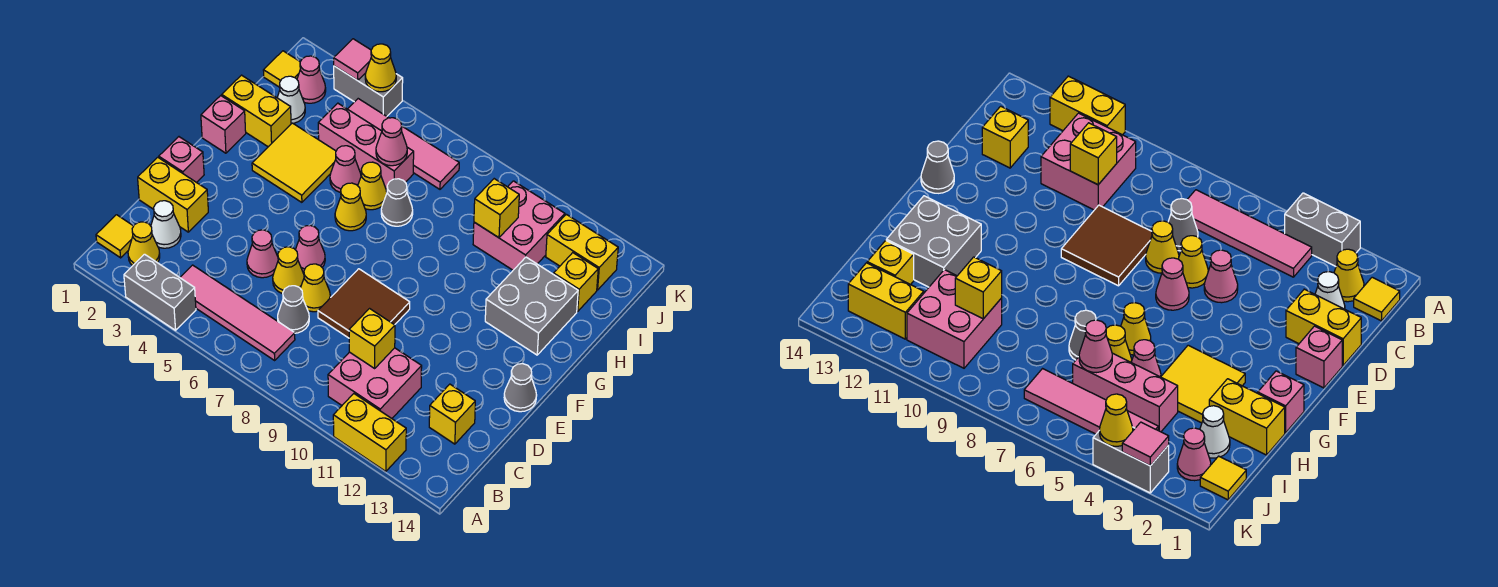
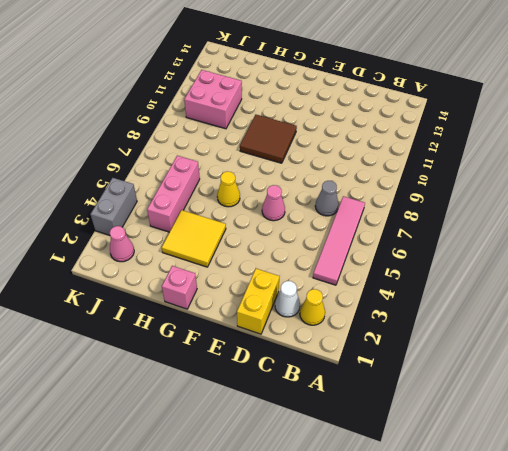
brown tile F9:G10 level 1 -> brown tile D8:E9 level 1
none -> grey brick A3:A4 level 1
none -> yellow brick A11:A12 level 1
none -> yellow tile B1 level 1
none -> pink brick B10:C11 level 1

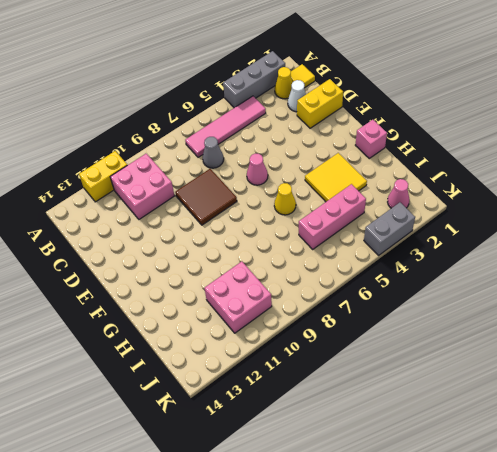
grey brick A2:A4 level 1 -> grey brick A3:A4 level 1
none -> yellow brick C13 level 1
none -> pink cone D5 level 1
none -> yellow cone D6 level 1
none -> yellow cone D7 level 1

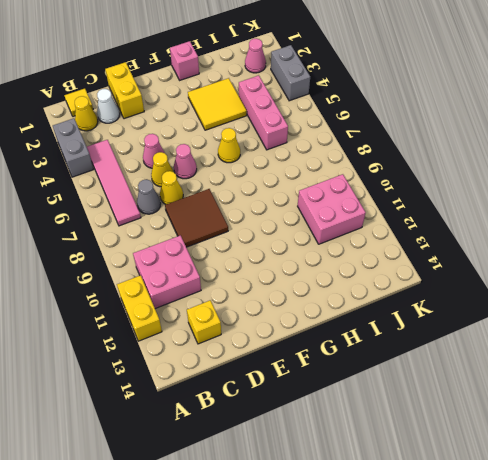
none -> pink brick E1 level 1
none -> grey cone E14 level 1
none -> grey brick G12:H13 level 1
none -> yellow brick H1:H2 level 1

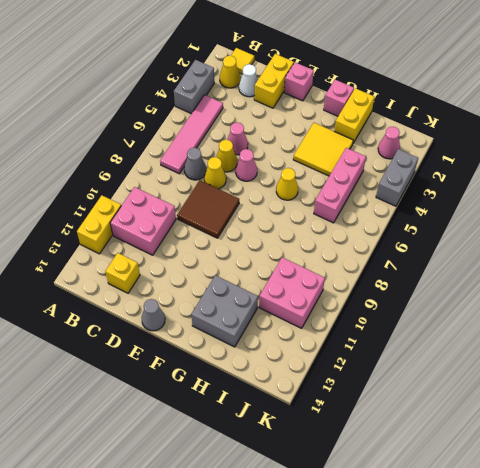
none -> pink cone H5 level 1
none -> yellow cone H6 level 1
none -> grey cone H7 level 1
none -> white cone I2 level 1

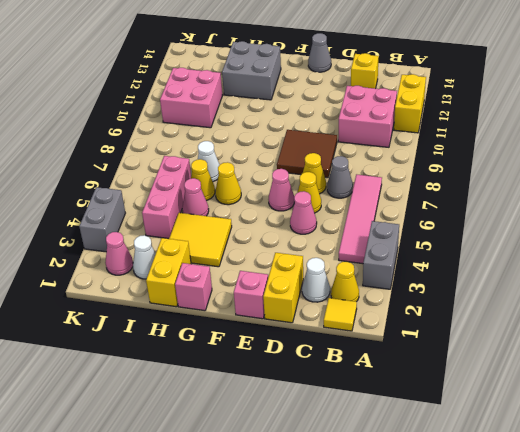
white cone H7 level 1 -> grey cone H7 level 1
none -> yellow brick I13 level 1
none -> yellow tile J1 level 1
none -> pink tile J4:J7 level 1
none -> yellow brick J12:J13 level 1

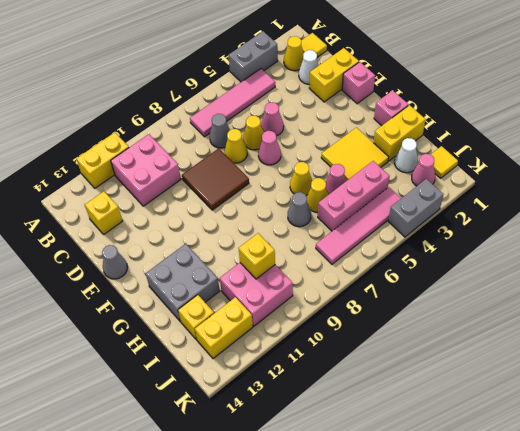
none -> yellow brick C10 level 2
none -> pink cone I6 level 2
none -> pink tile K3 level 2
none -> yellow cone K4 level 2

